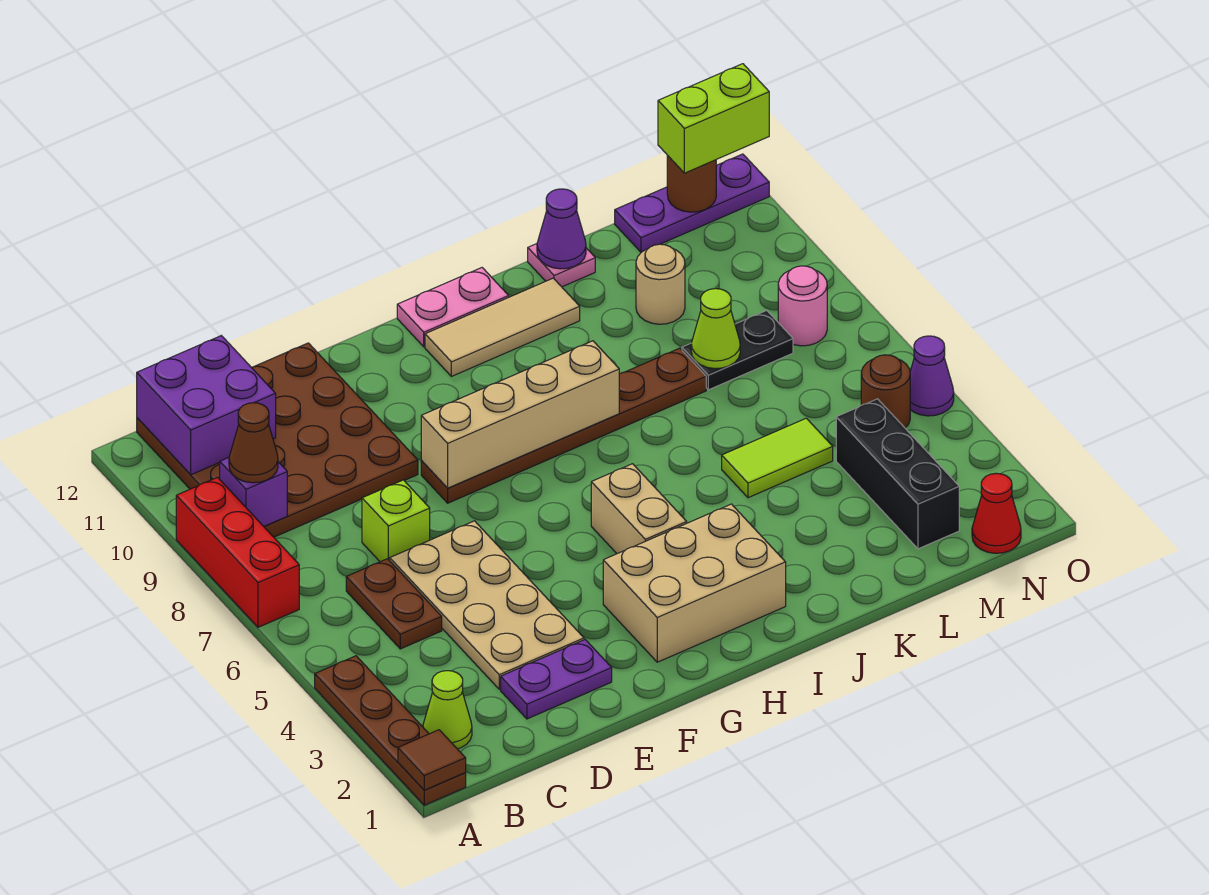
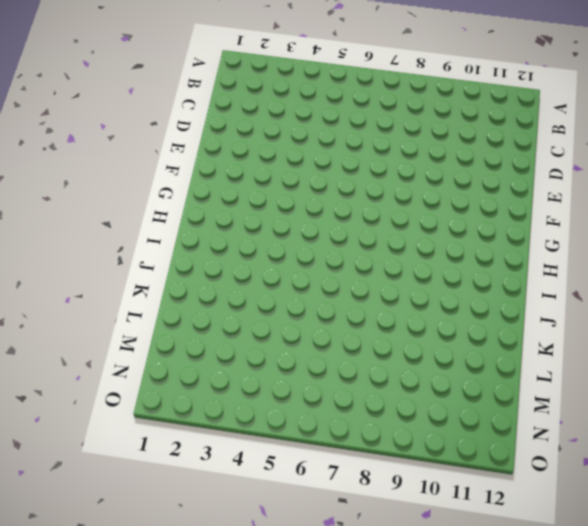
none -> brown plate A1:A4 level 1
none -> red brick A7:A9 level 1
none -> lime cone B2 level 1
none -> brown plate B9:E12 level 1

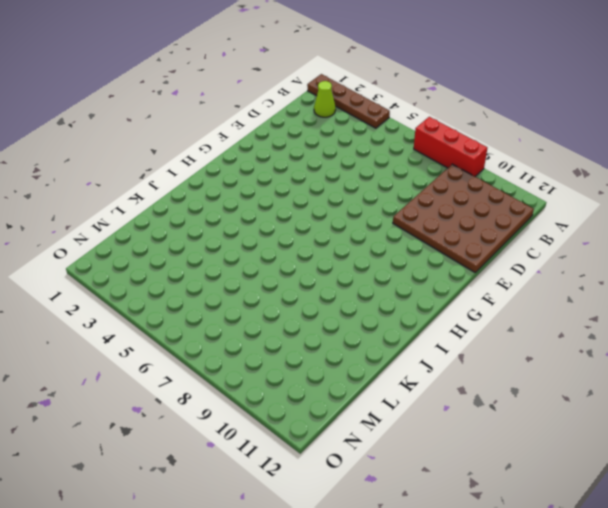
none -> brown plate C5:C6 level 1
none -> purple plate D2:E2 level 1
none -> tan plate D3:E6 level 1
none -> lime brick D7 level 1

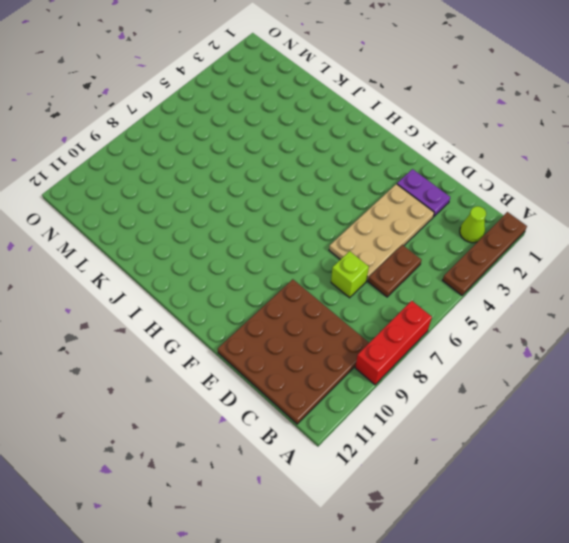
none -> brown plate F8:K8 level 1
none -> tan brick G2:I3 level 1
none -> tan brick H4:H5 level 1
none -> tan tile H11:J11 level 1

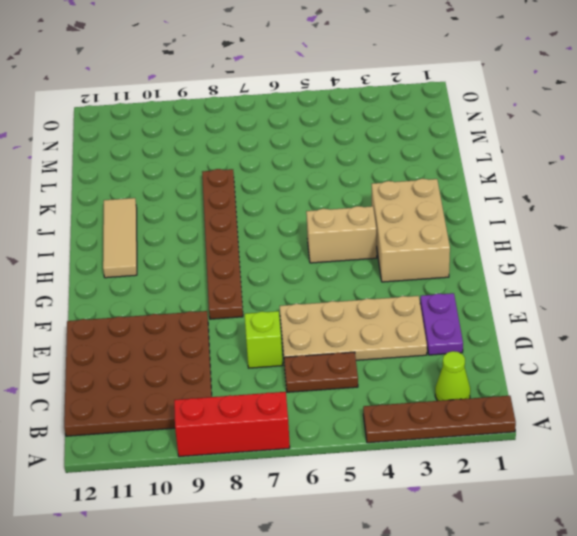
none -> pink plate H12:I12 level 1
none -> lime tile K5:L5 level 1
none -> pink plate K12 level 1
none -> black plate L8:M8 level 1

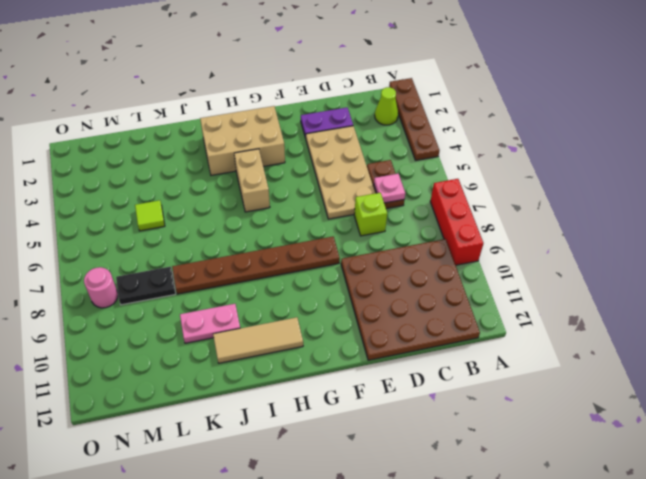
pink plate C6 level 2 -> pink plate K12 level 1
pink plate J10:K10 level 1 -> pink plate H12:I12 level 1
lime tile L5 level 1 -> lime tile K5:L5 level 1
none -> tan round brick L10 level 1
none -> black brick M2:M4 level 1
none -> purple plate M12:O12 level 1
none -> red cone N1 level 1

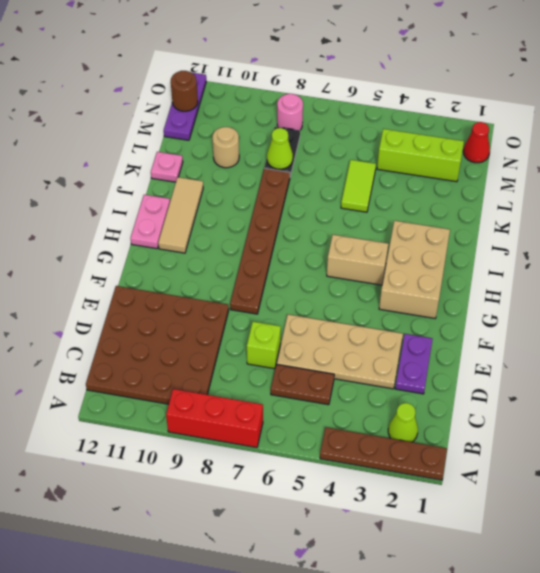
lime brick M2:M4 level 1 -> black brick M2:M4 level 1
none -> brown round brick N5 level 1
none -> purple cone O5 level 1
none -> brown tile A1 level 2
none -> purple brick B9 level 2

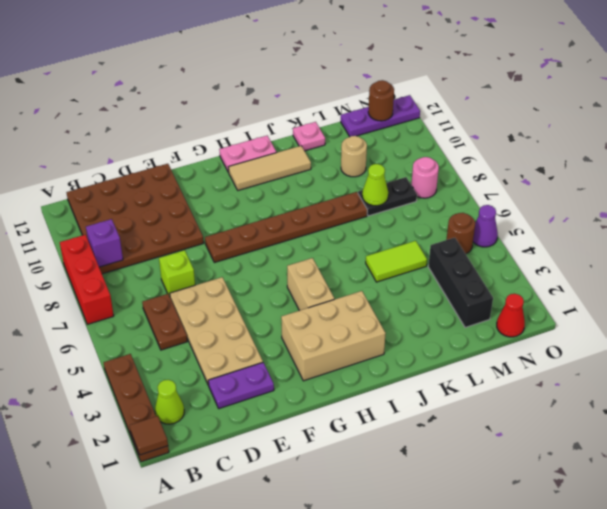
none -> purple brick B11:C12 level 2
none -> tan brick F8:I8 level 2
none -> purple cone K12 level 2
none -> brown cone B9 level 3

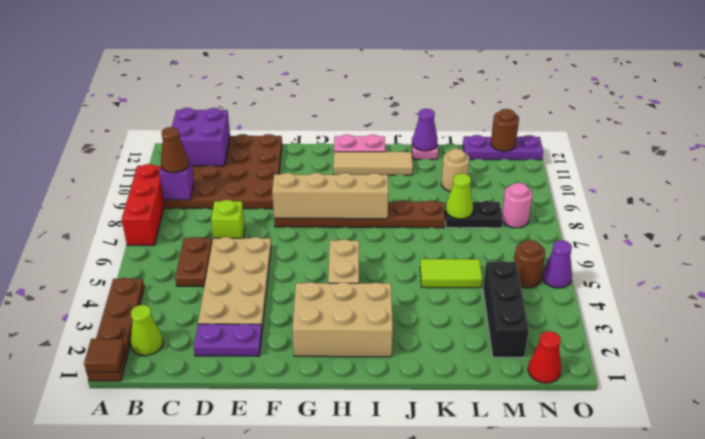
none -> lime brick N12:O12 level 3

